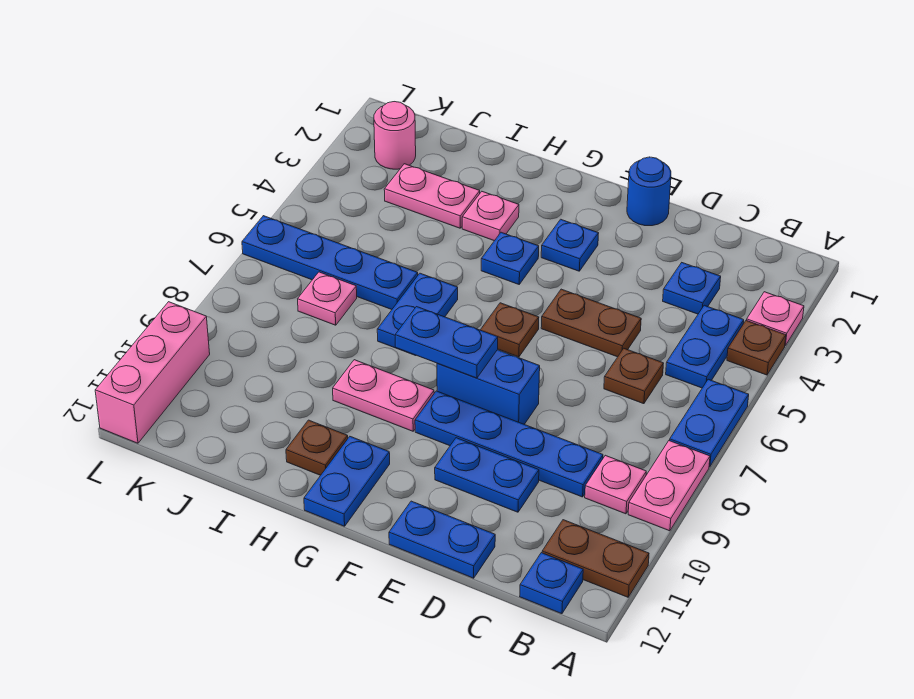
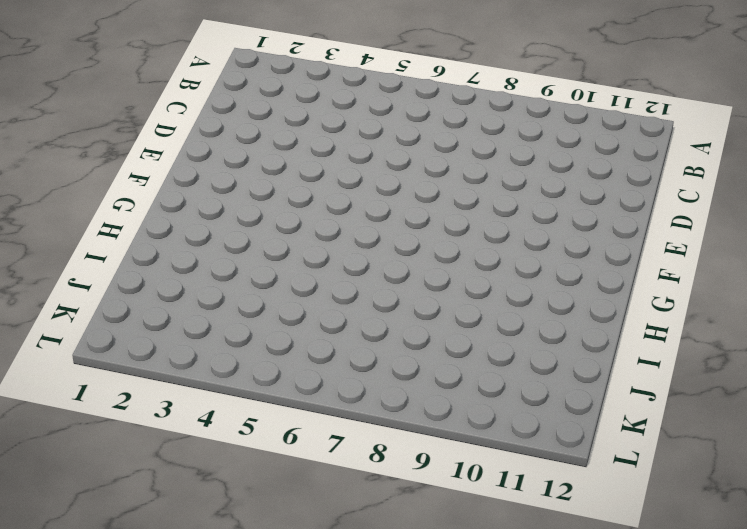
none -> pink plate A3 level 1
none -> brown plate A4 level 1
none -> blue plate A6:A7 level 1
none -> pink plate A8:A9 level 1

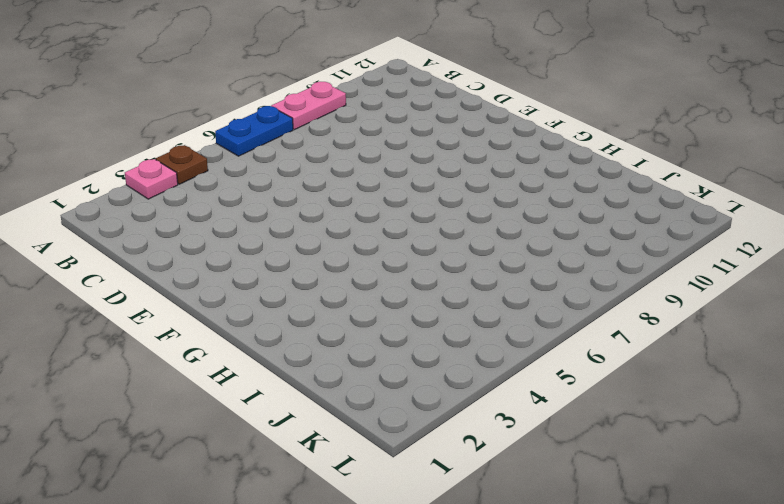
none -> brown plate A11:B11 level 1
none -> blue plate B4:B5 level 1
none -> pink plate B9 level 1
none -> blue plate B12 level 1

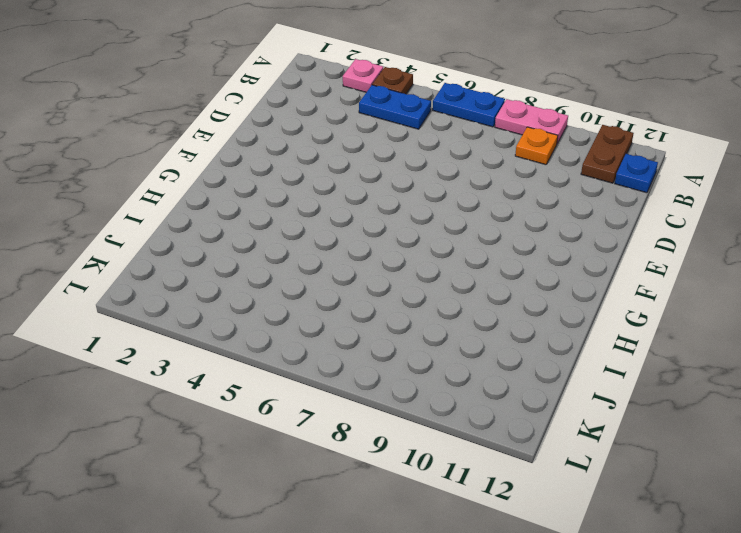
orange plate B9 level 1 -> pink plate B9 level 1
none -> blue plate C3 level 1
none -> brown plate C6 level 1
none -> blue plate C9:F9 level 1
none -> brown plate D5:E5 level 1

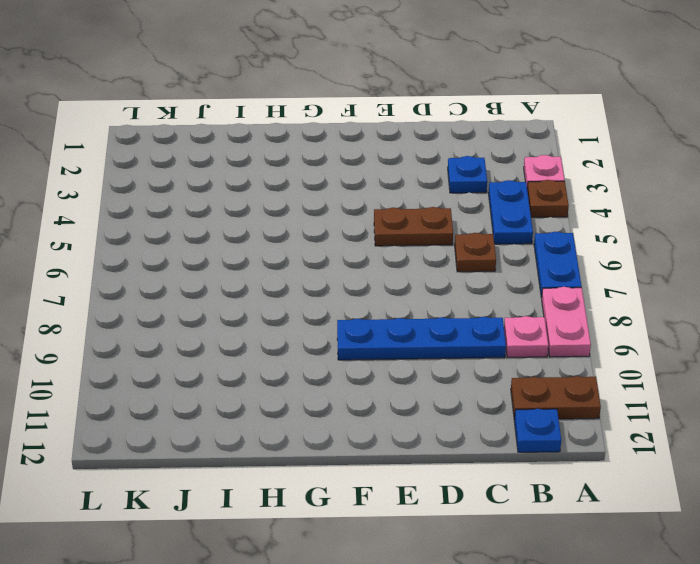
none -> blue plate D10:E10 level 1
none -> blue plate D12:E12 level 1
none -> blue round brick E1 level 1
none -> blue brick E8:F8 level 1

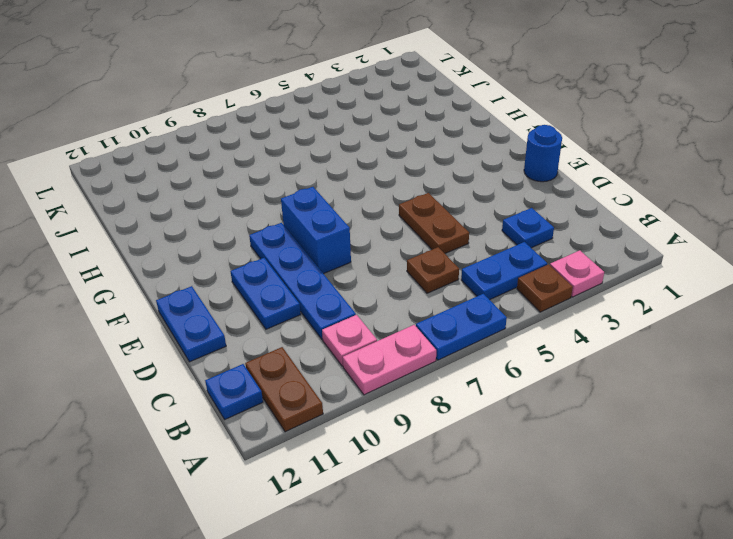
none -> blue plate F3 level 1
none -> brown plate F6 level 1
none -> blue plate G4 level 1
none -> pink plate G9:H9 level 1

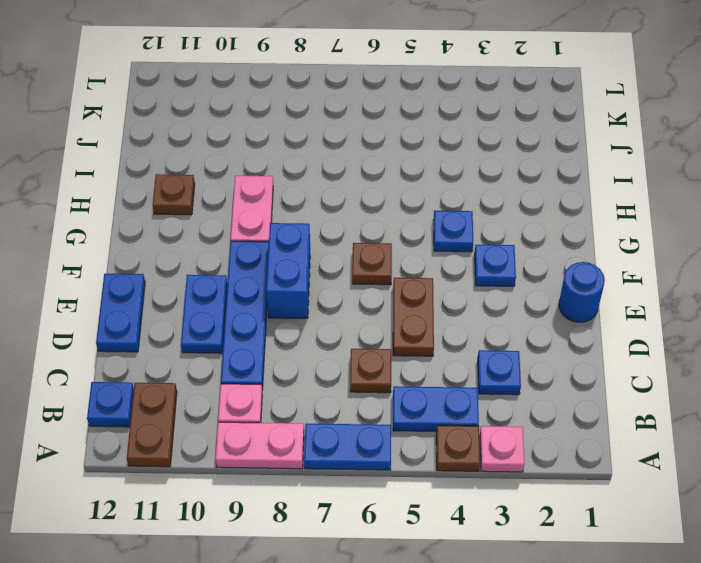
none -> blue plate G11:G12 level 1
none -> pink plate H3 level 1
none -> blue plate H6:H7 level 1
none -> pink plate I3:J3 level 1

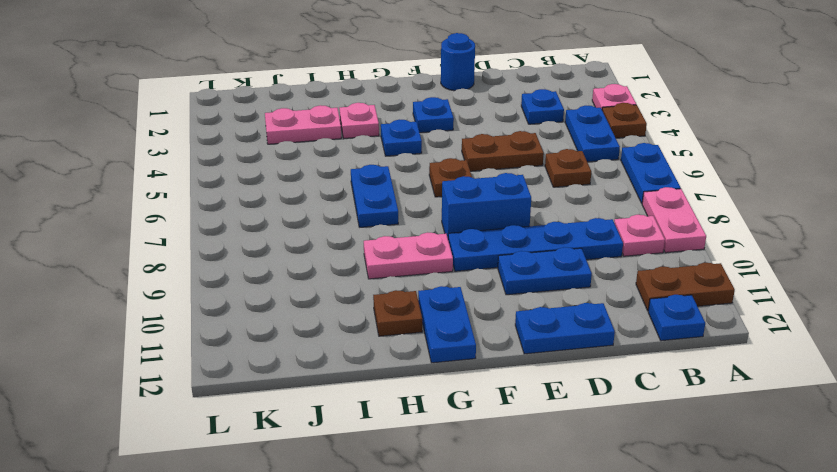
none -> blue plate I6:L6 level 1
none -> pink plate J7 level 1
none -> pink round brick K2 level 1
none -> pink brick L10:L12 level 1

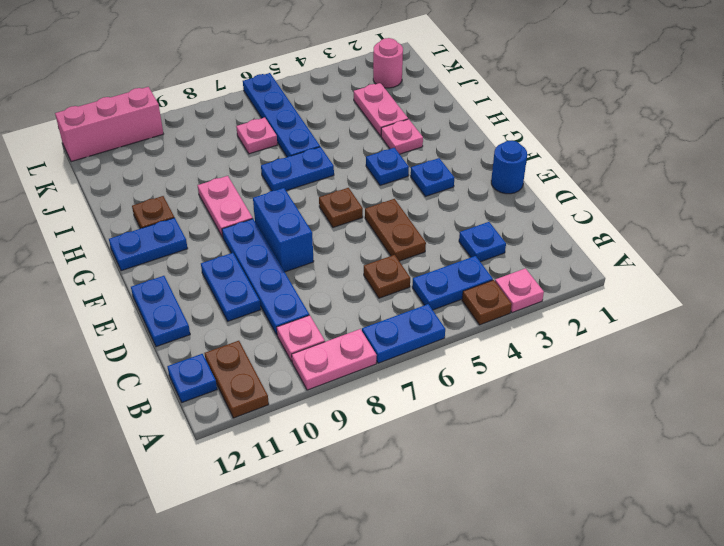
none -> blue plate F8:G8 level 2

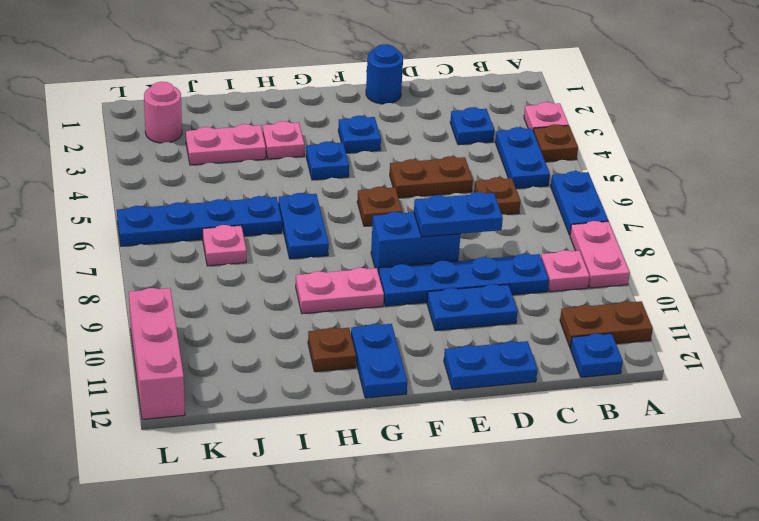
blue plate D8:E8 level 2 -> blue plate F8:G8 level 2

